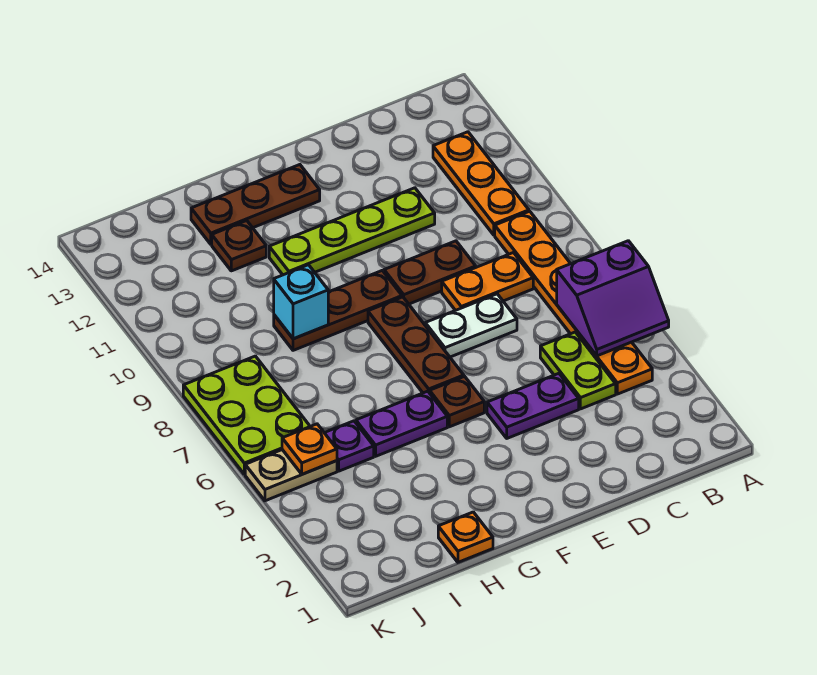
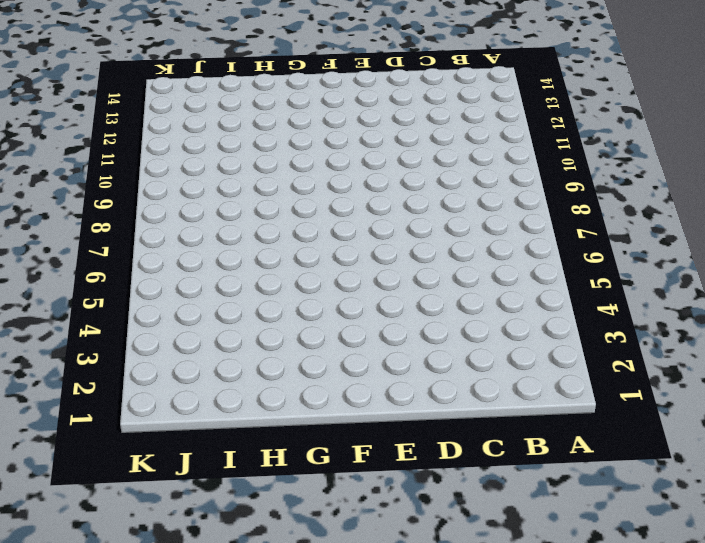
none -> orange plate B4:B9 level 1
none -> orange plate B10:B12 level 1
none -> lime plate C4:C5 level 1

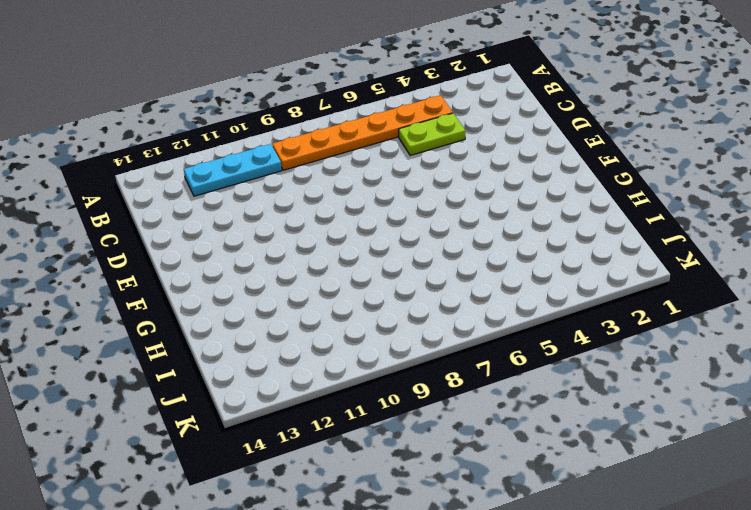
cyan plate B10:B12 level 1 -> orange plate B10:B12 level 1
none -> orange plate C8:D8 level 1
none -> purple plate D4:E4 level 1
none -> white plate D7:E7 level 1

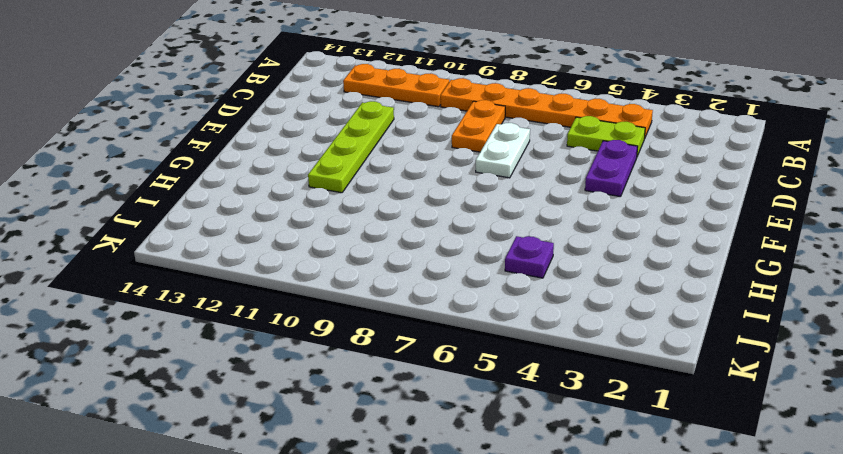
none -> brown plate D9:E9 level 1
none -> brown plate F5 level 1
none -> brown plate F6:F8 level 1

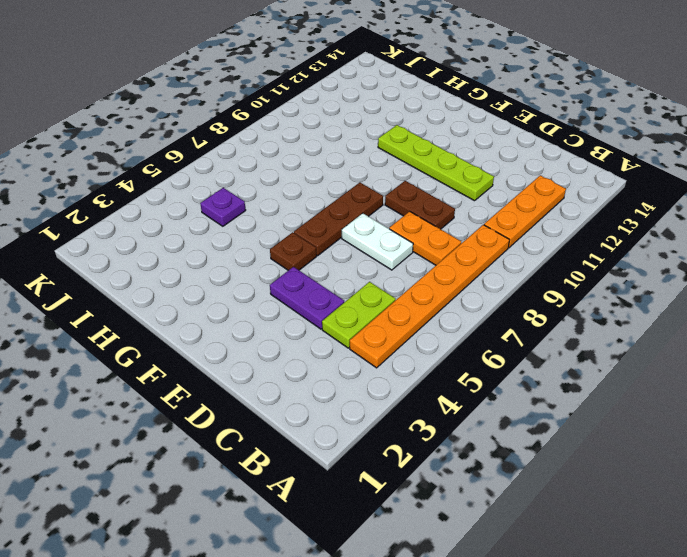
none -> brown plate F9:H9 level 1
none -> brown plate F13:H13 level 1
none -> purple plate G5:H5 level 1

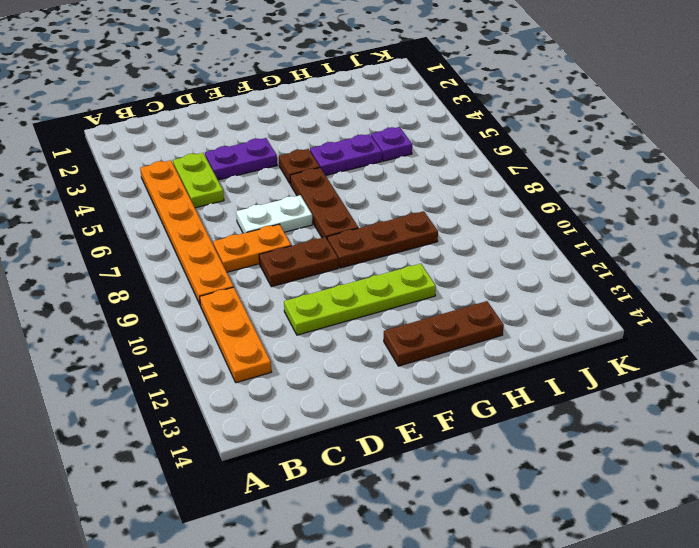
none -> orange plate H1 level 1
none -> brown plate H12 level 1
none -> tan plate J5:K5 level 1

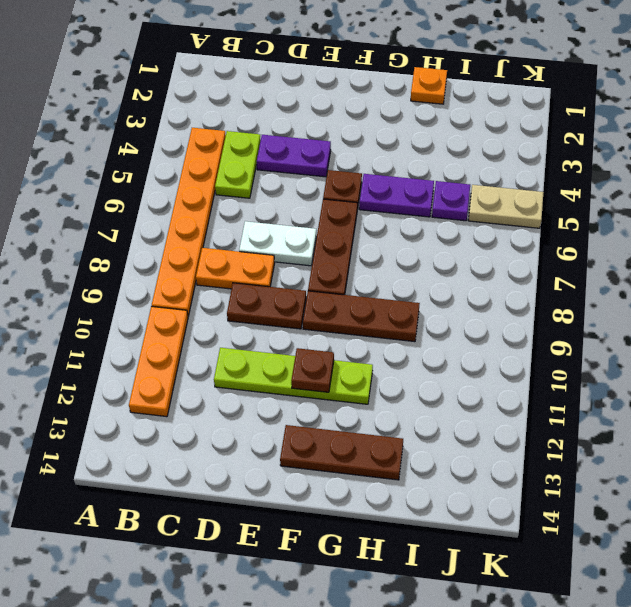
brown plate F11 level 2 -> brown plate H12 level 1
none -> lime plate J6:K8 level 1
none -> purple slope A5:B6 level 2 top 6
none -> cyan brick H9 level 2

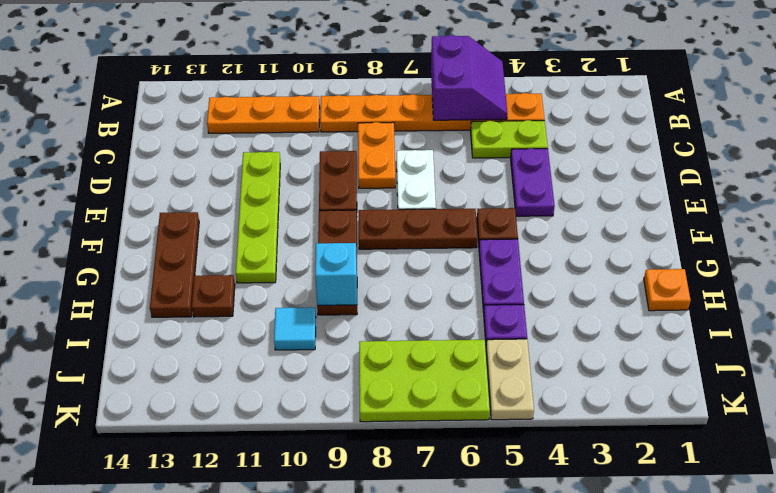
cyan tile I10 level 1 -> none
none -> orange plate J5 level 2

